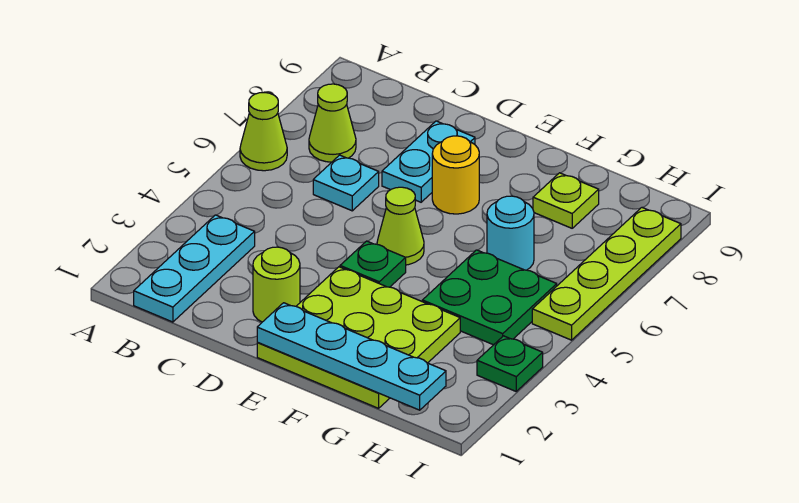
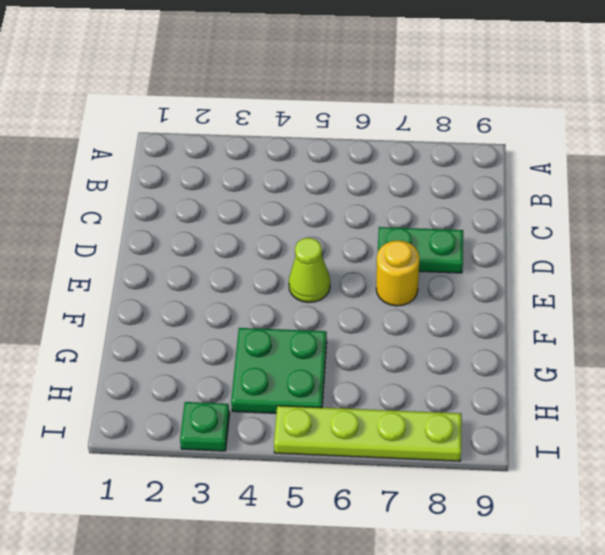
green plate D7:D8 level 1 -> cyan plate D7:D8 level 1
none -> lime cone A6 level 1
none -> cyan plate B1:B3 level 1
none -> lime cone B7 level 1

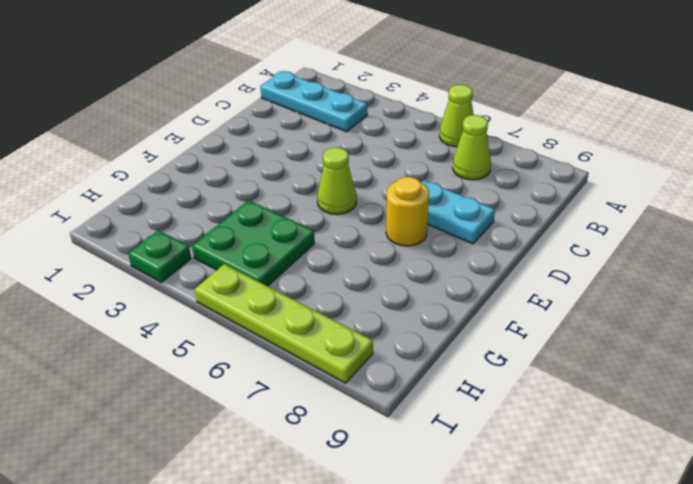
none -> cyan plate C6 level 1
none -> lime round brick D2 level 1
none -> lime plate E1:G3 level 1

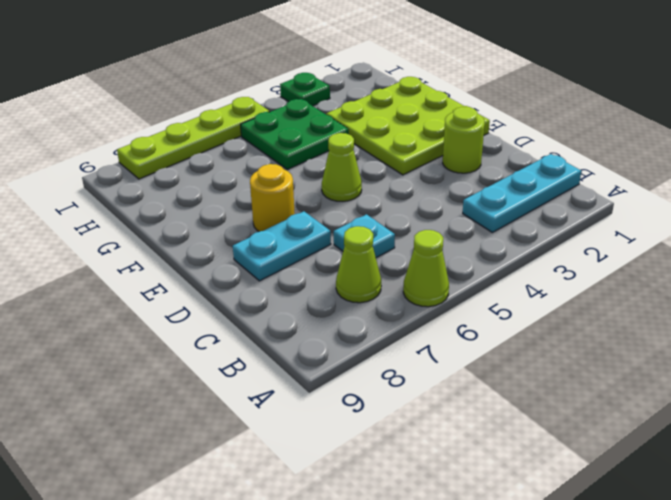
none -> green plate E4 level 1
none -> cyan round brick G6 level 1
none -> lime plate G8 level 1

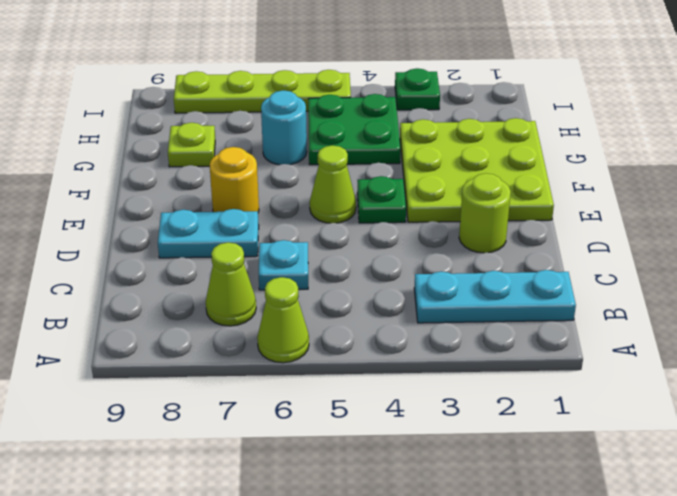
none -> cyan plate E1:H1 level 2

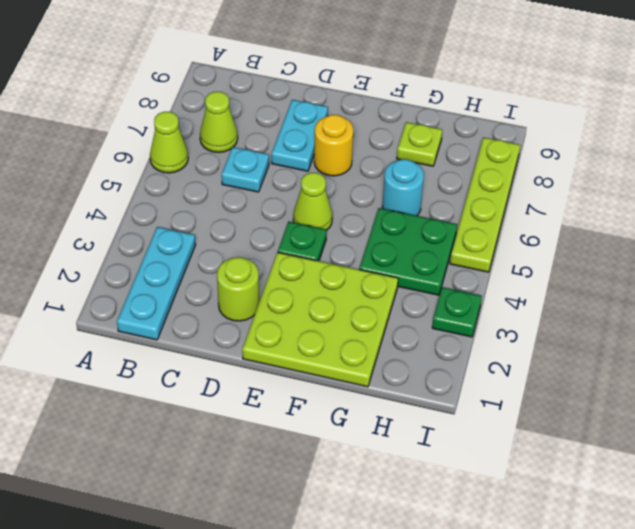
none -> cyan plate E1:H1 level 2

